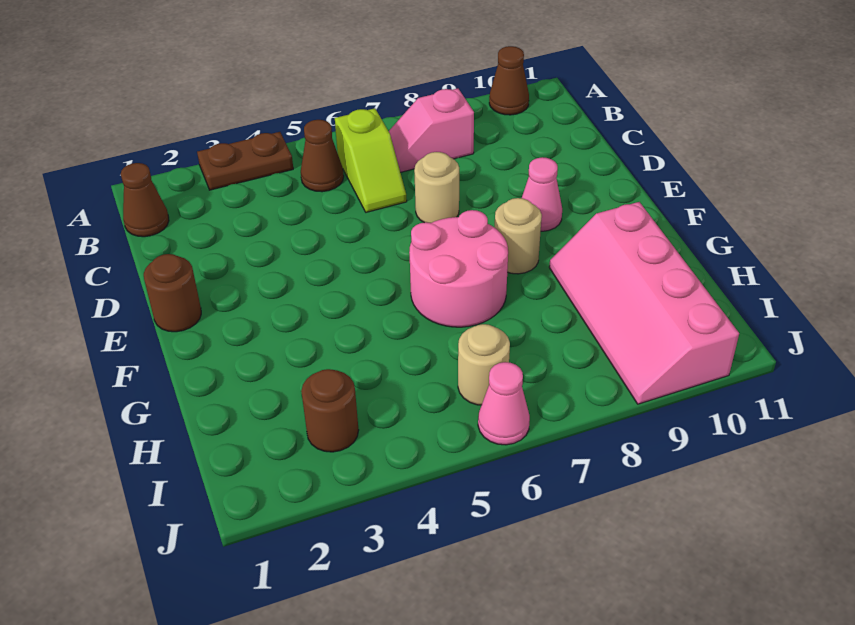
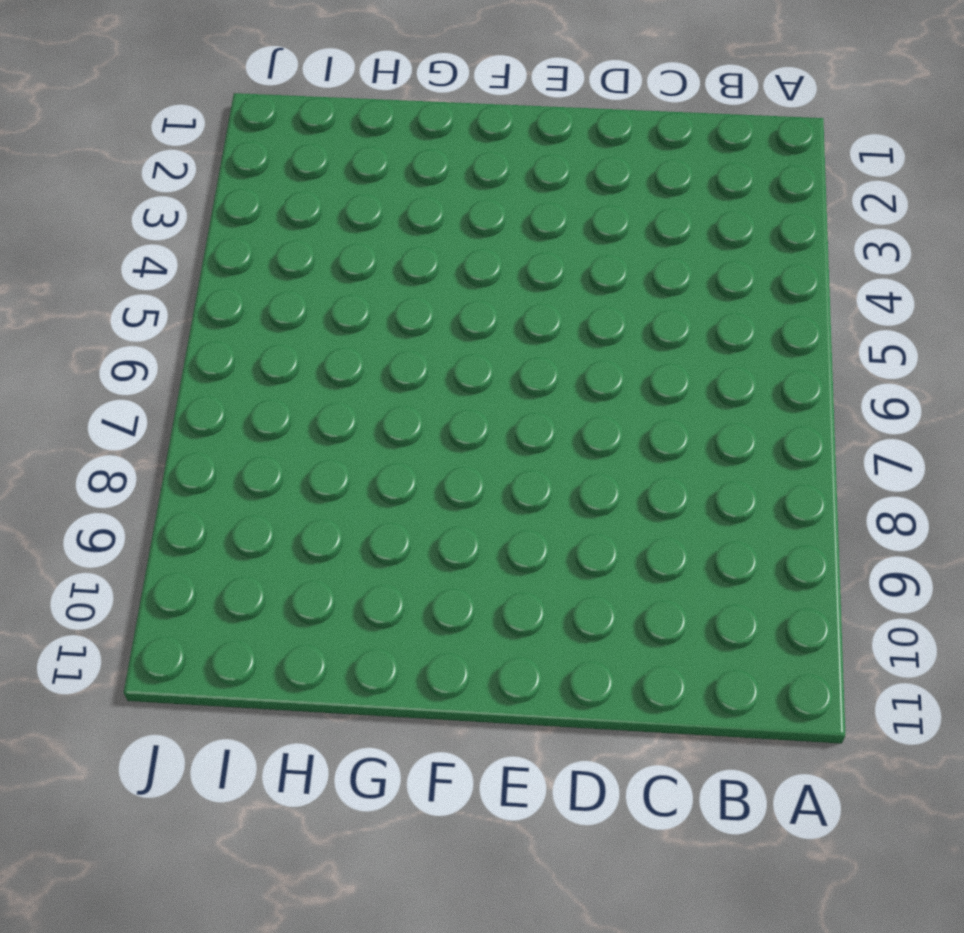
none -> brown plate A3:A4 level 1
none -> brown cone A10 level 1
none -> brown cone B1 level 1

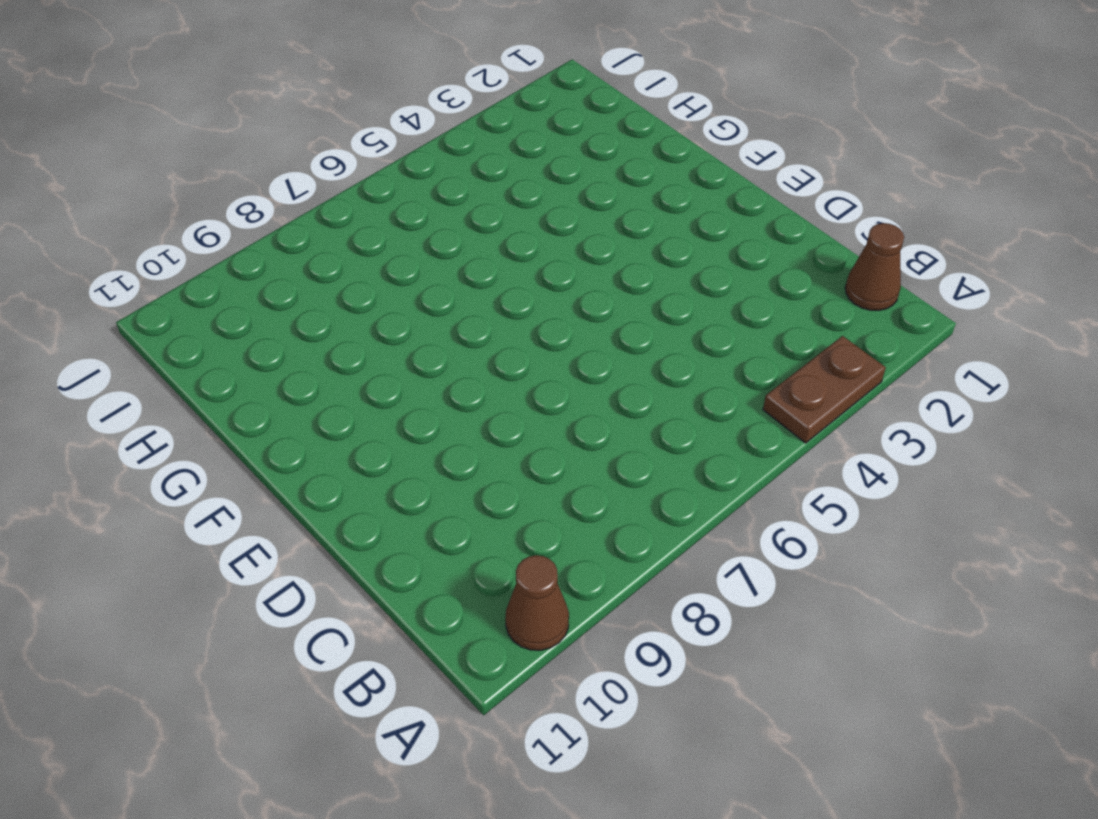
none -> brown cone B5 level 1
none -> lime slope B6:C6 level 1 top B
none -> pink slope B7:B8 level 1 top 8

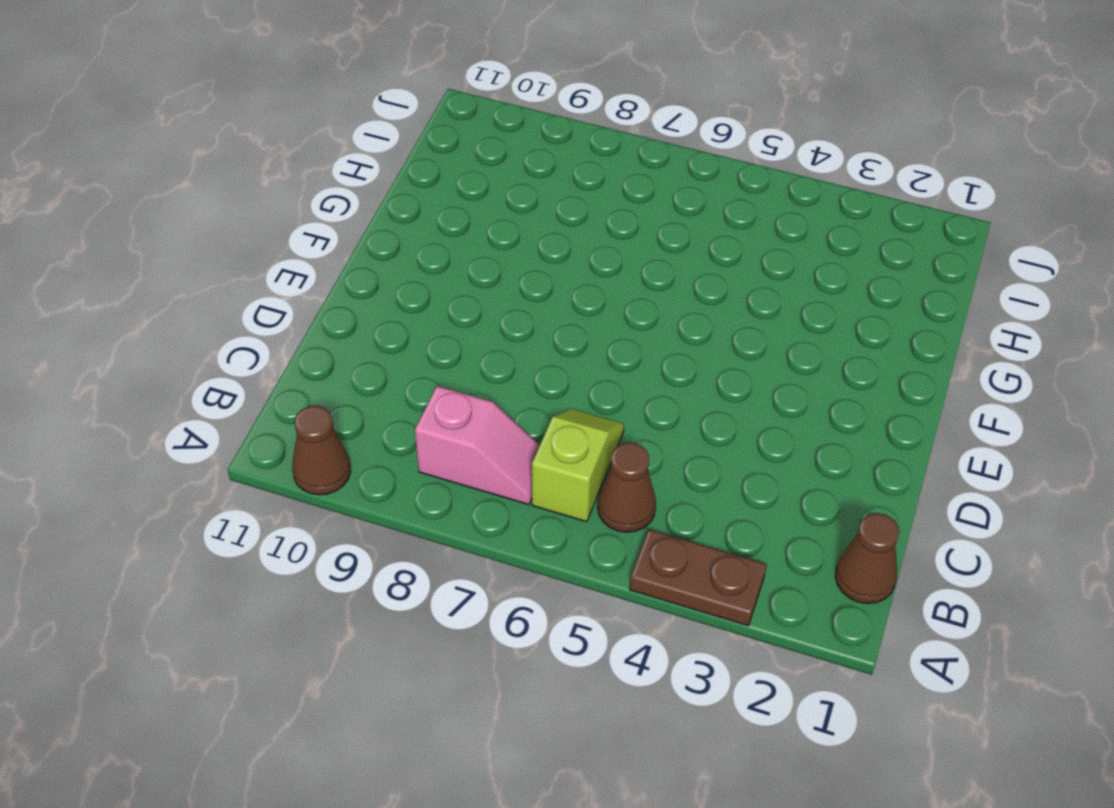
none -> tan round brick D7 level 1
none -> brown round brick E1 level 1
none -> pink cone E9 level 1

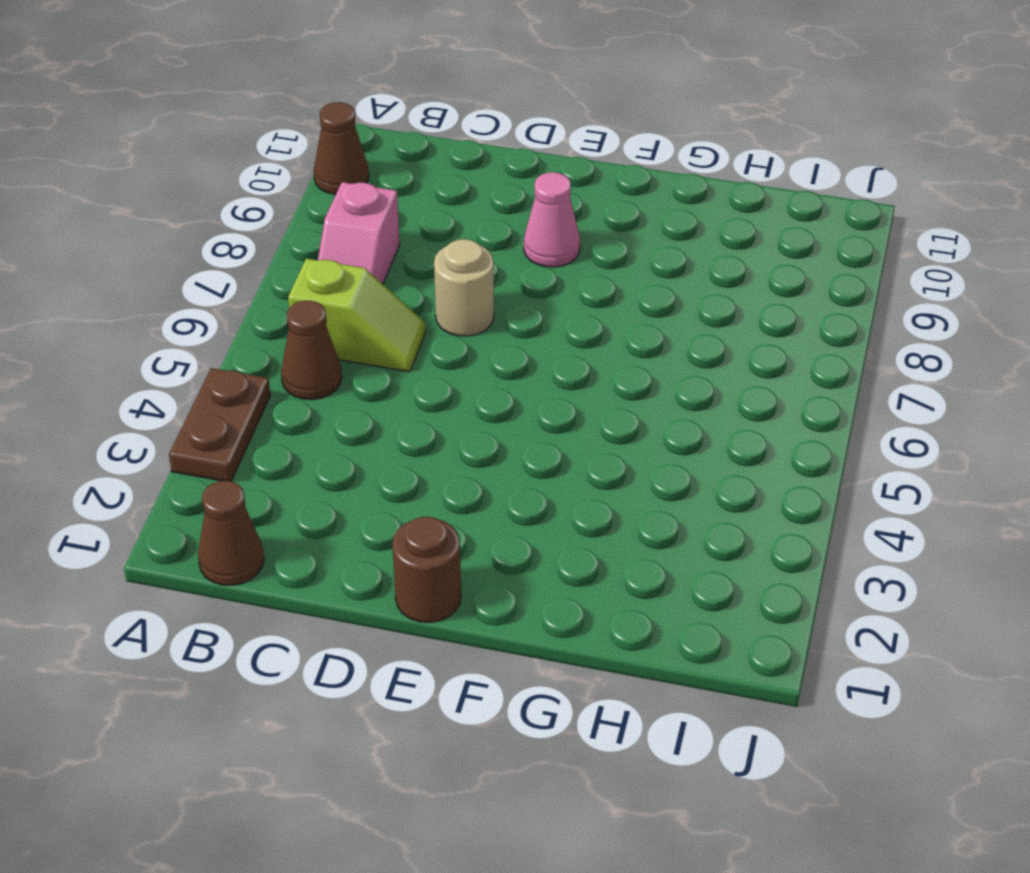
none -> pink round brick F6:G7 level 1
none -> tan round brick F8 level 1
none -> pink slope G9:J10 level 1 top 10

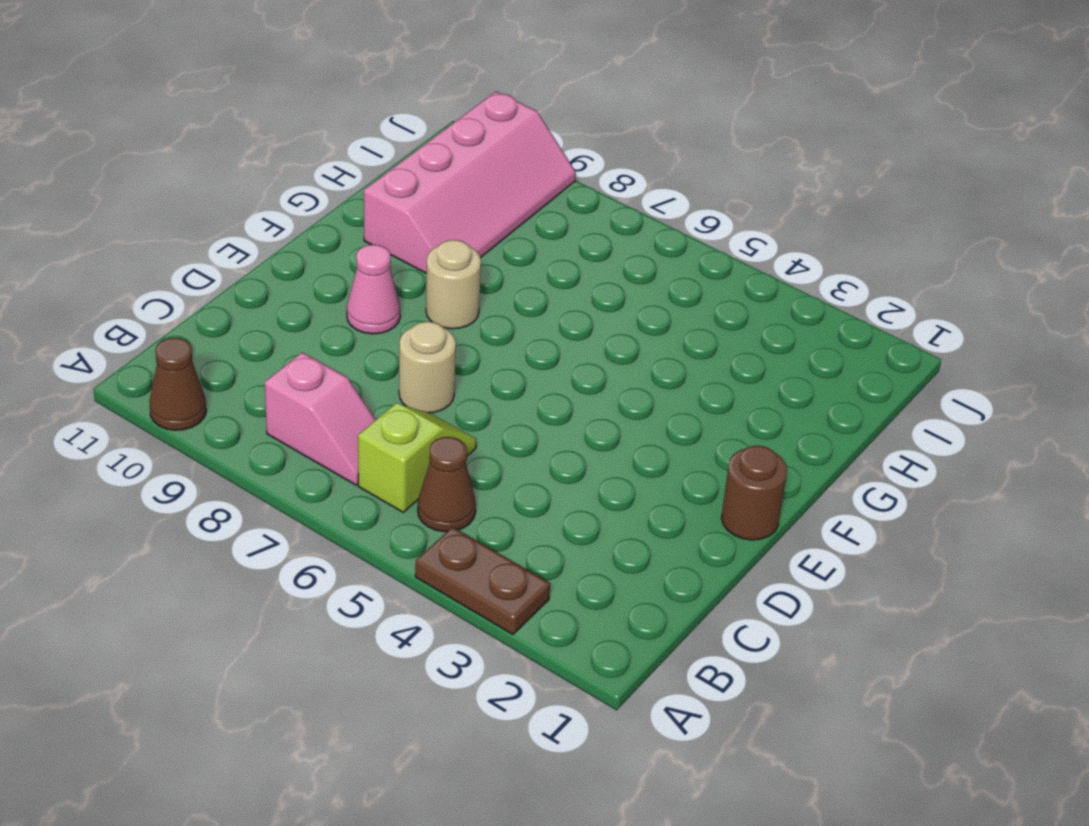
none -> brown cone B1 level 1
none -> pink round brick F6:G7 level 1
none -> brown round brick I3 level 1

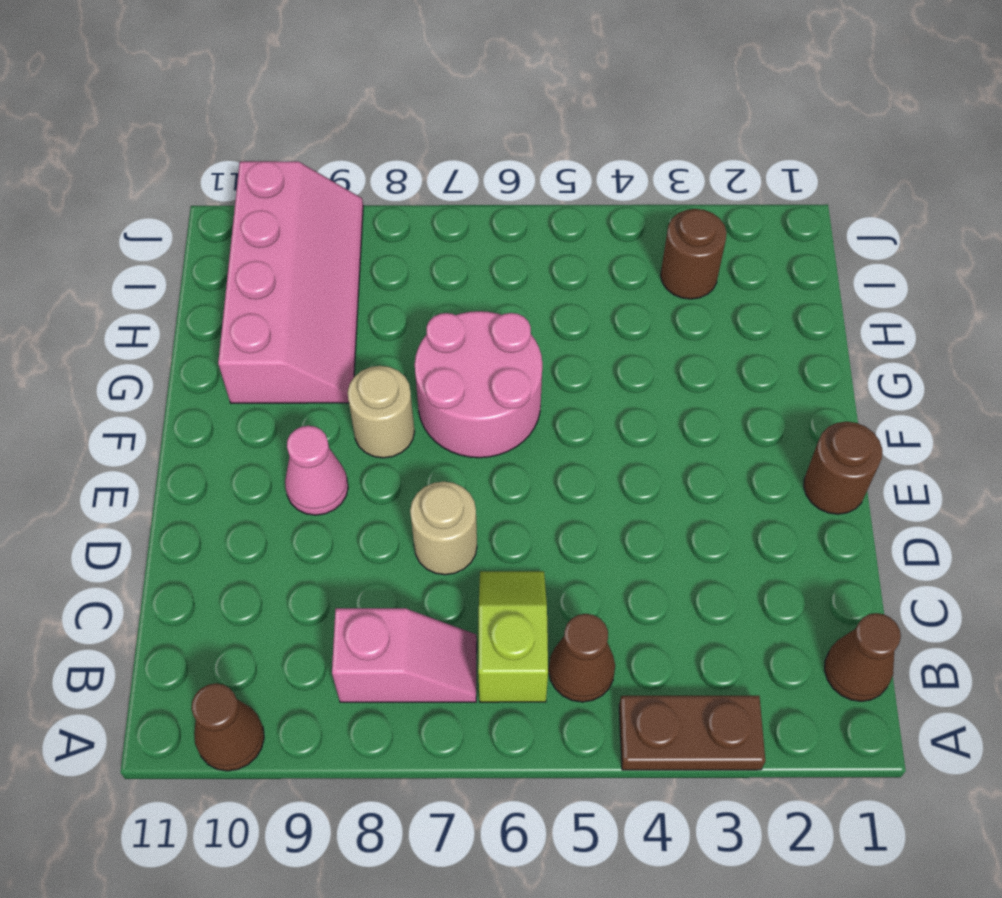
none -> tan round brick I6 level 1
none -> pink cone J6 level 1

